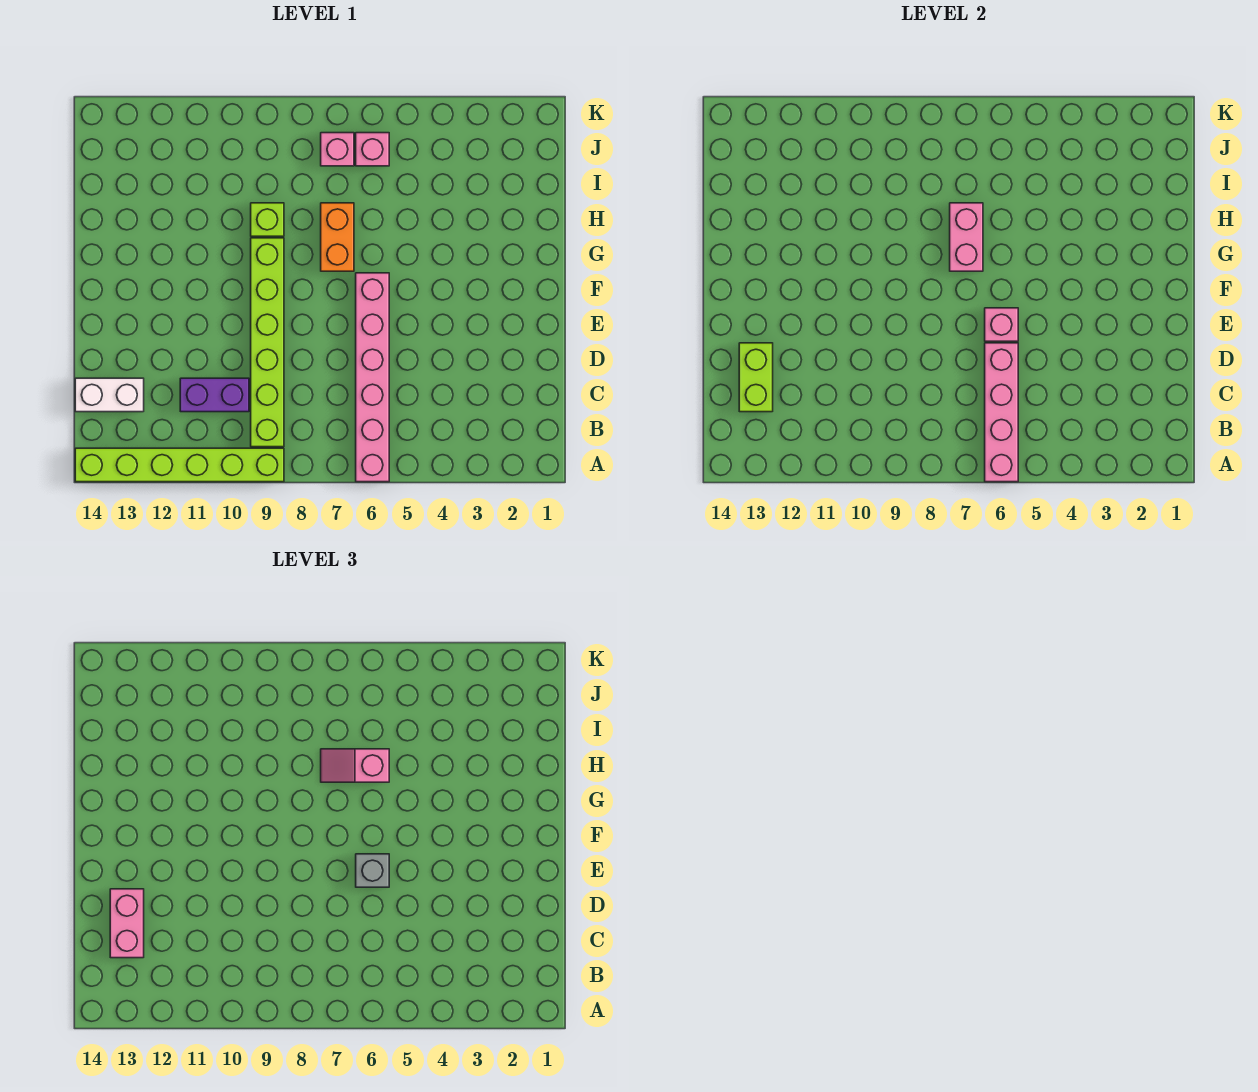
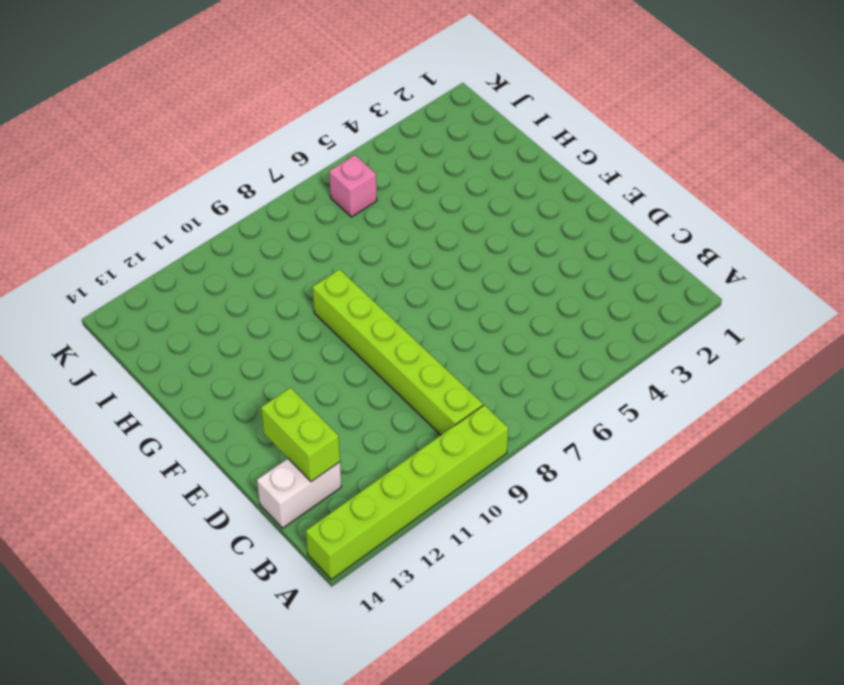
none -> pink brick A6:F6 level 1
none -> purple brick C10:C11 level 1
none -> orange brick G7:H7 level 1

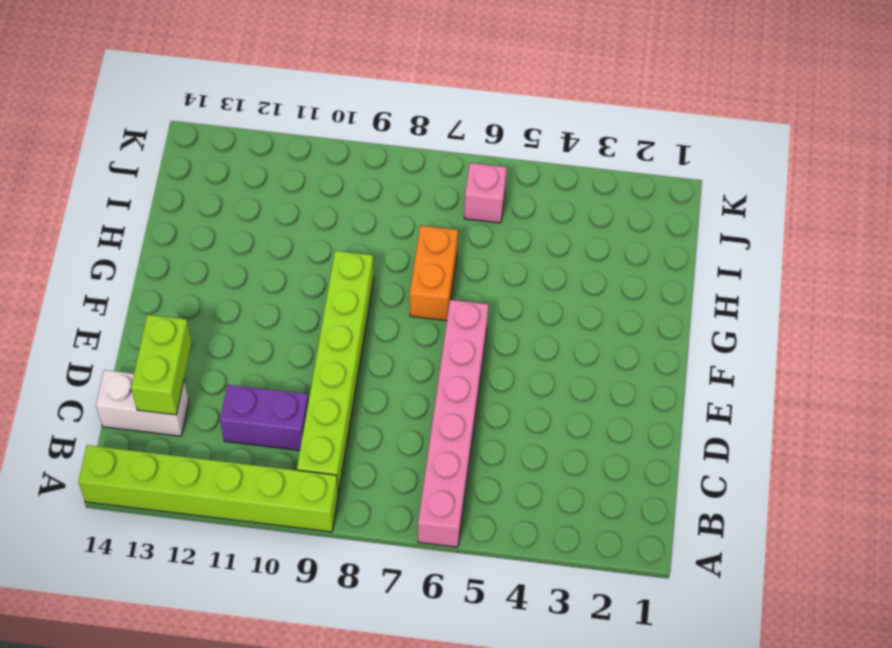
none -> lime brick H9 level 1
none -> pink brick J7 level 1
none -> pink brick A6:D6 level 2

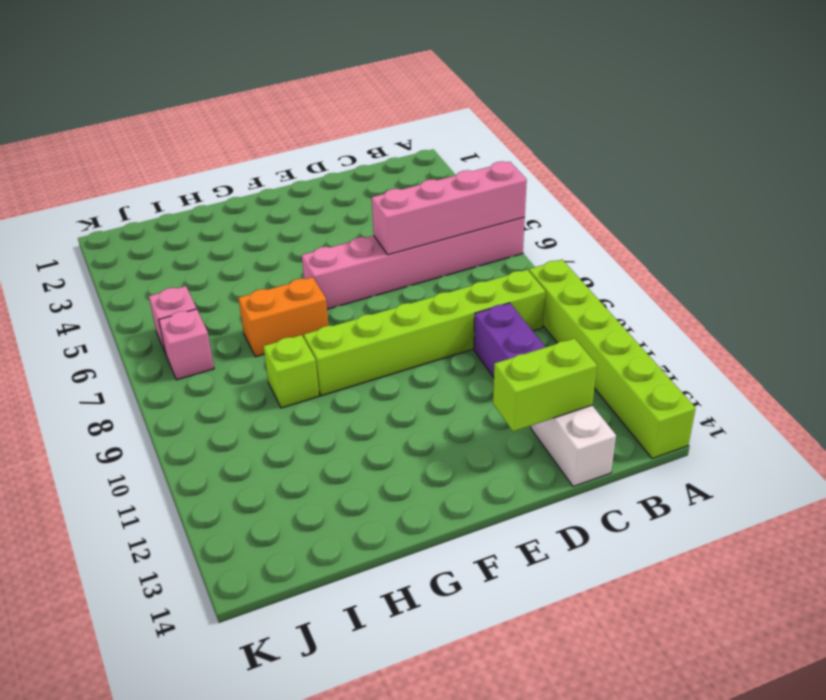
none -> pink brick E6 level 2
none -> pink brick G7:H7 level 2
none -> pink brick C13:D13 level 3

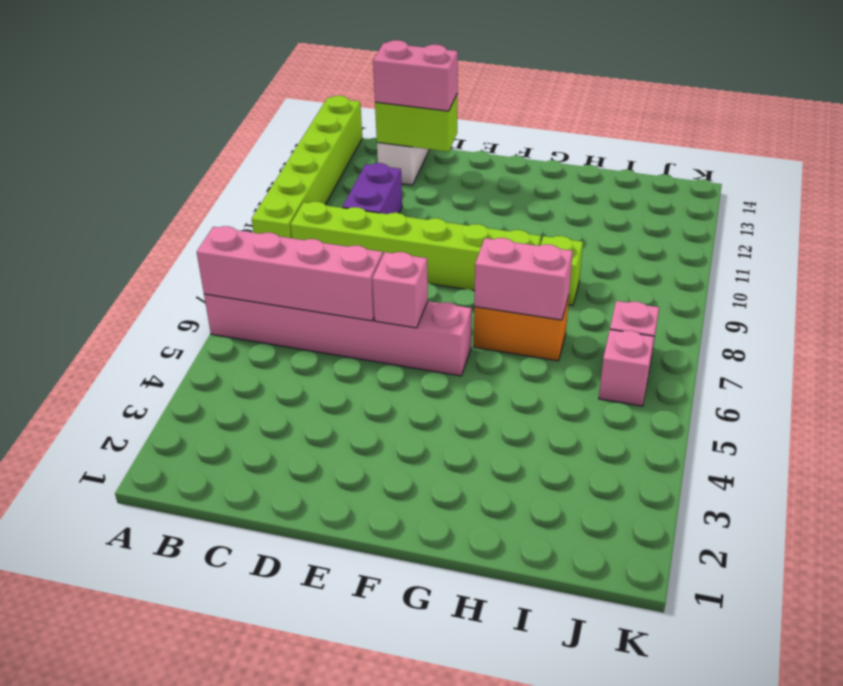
none -> grey brick E6 level 3
none -> pink slope H6:H7 level 3 top 6

